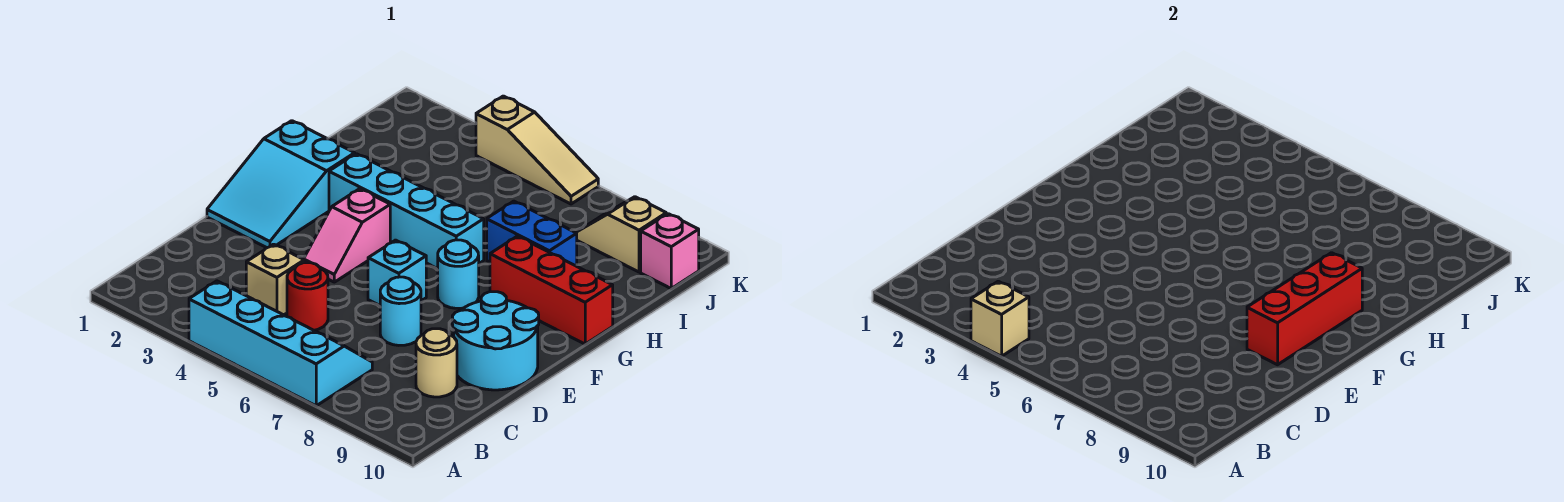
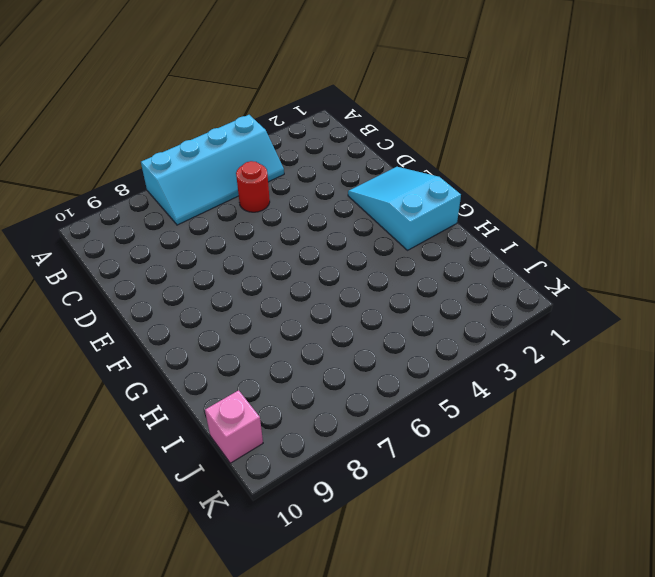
none -> tan brick C4 level 1
none -> tan round brick C9 level 1
none -> cyan round brick D7 level 1

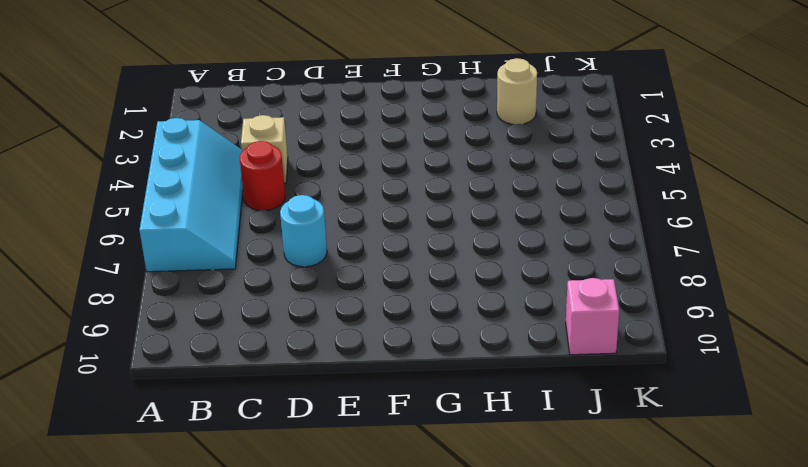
tan round brick I2 level 1 -> tan round brick C9 level 1
none -> cyan round brick D9:E10 level 1
none -> cyan slope E1:G2 level 1 top G
none -> pink slope E4:F4 level 1 top F

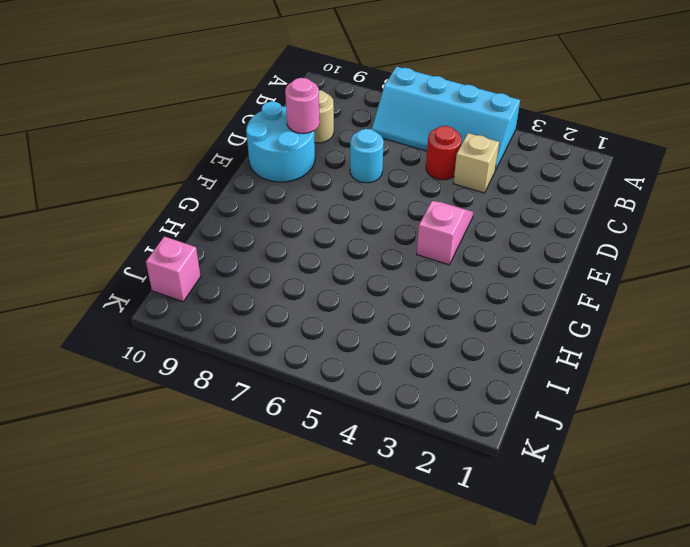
pink round brick D9 level 2 -> none
none -> cyan slope E1:G2 level 1 top G
none -> cyan brick E6 level 1
none -> cyan round brick F7 level 1

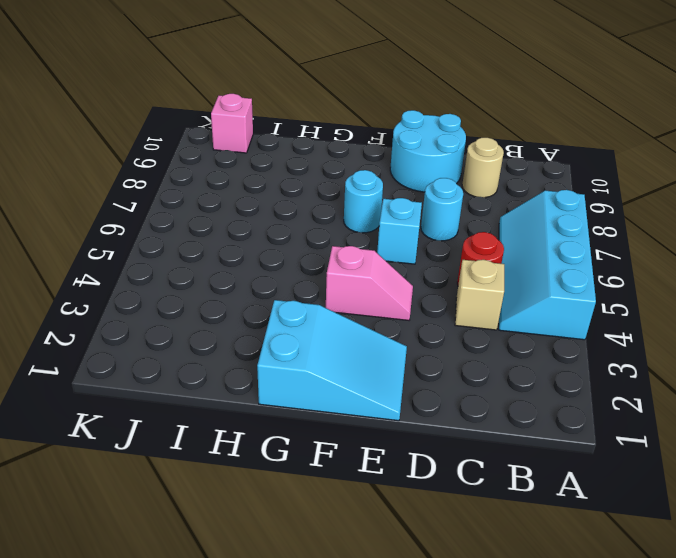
none -> cyan brick G3:G6 level 1
none -> red brick G8:G10 level 1
none -> blue brick H7:H8 level 1

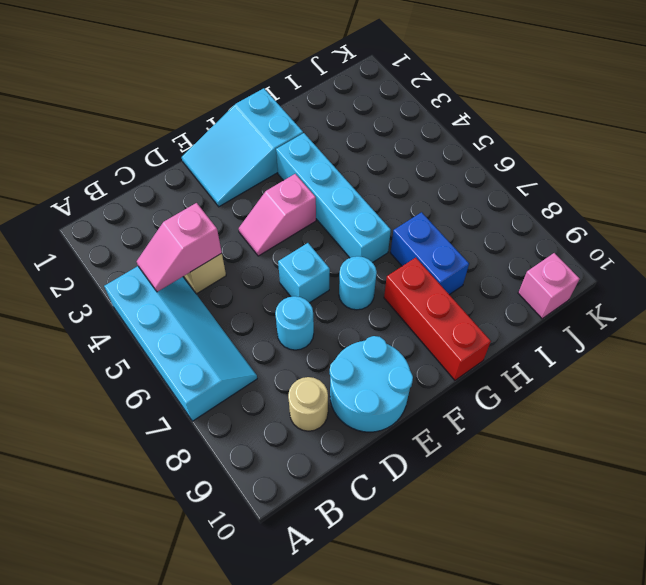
pink slope B4:C4 level 2 top C -> none
none -> red round brick C5 level 1
none -> tan slope J8:J9 level 1 top 9
none -> tan slope K4:K6 level 1 top 4

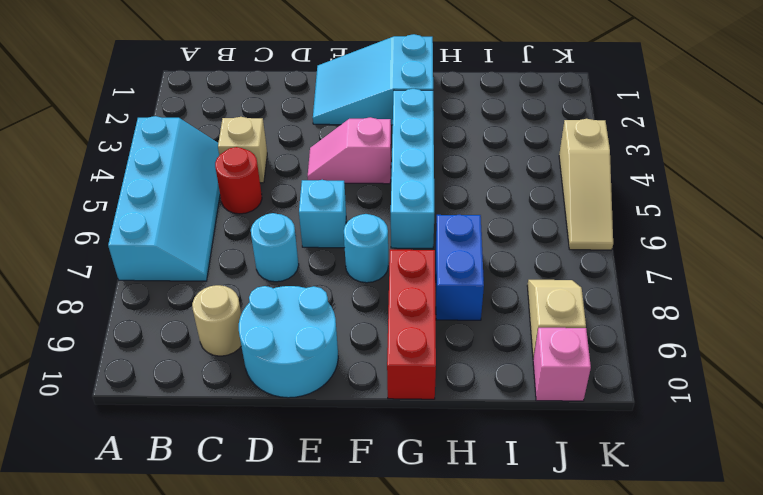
none -> tan brick A4 level 2
none -> red brick E9:G9 level 2

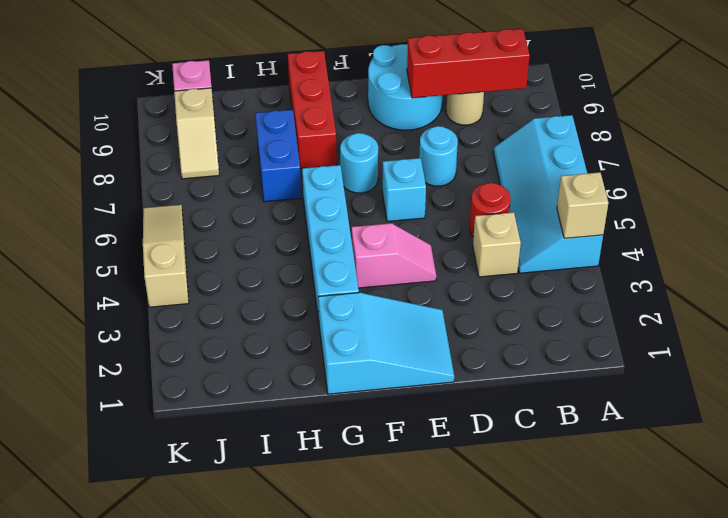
red brick B9:D9 level 2 -> red brick E9:G9 level 2

